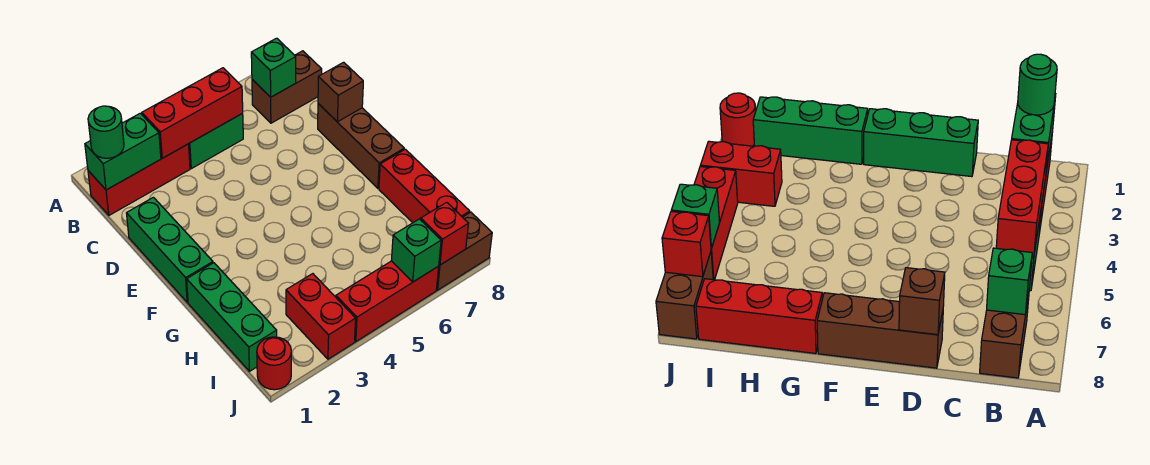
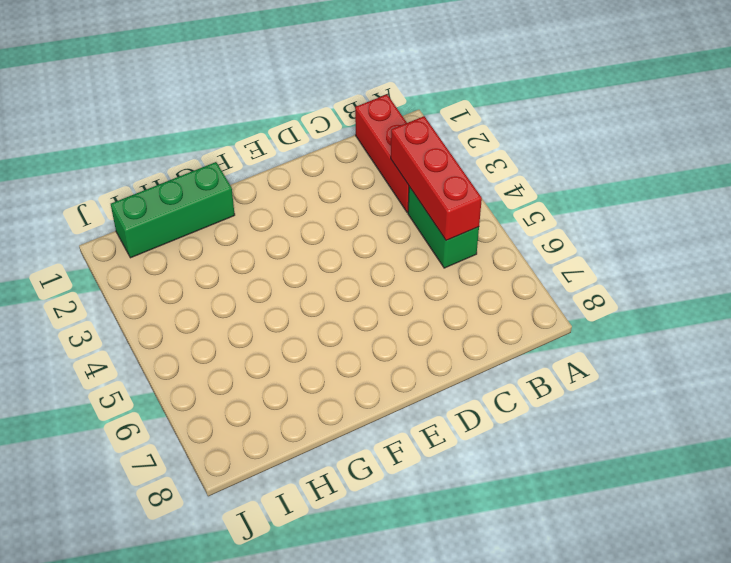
none -> brown brick B7:B8 level 1
none -> green brick D1:F1 level 1
none -> brown brick D8:F8 level 1

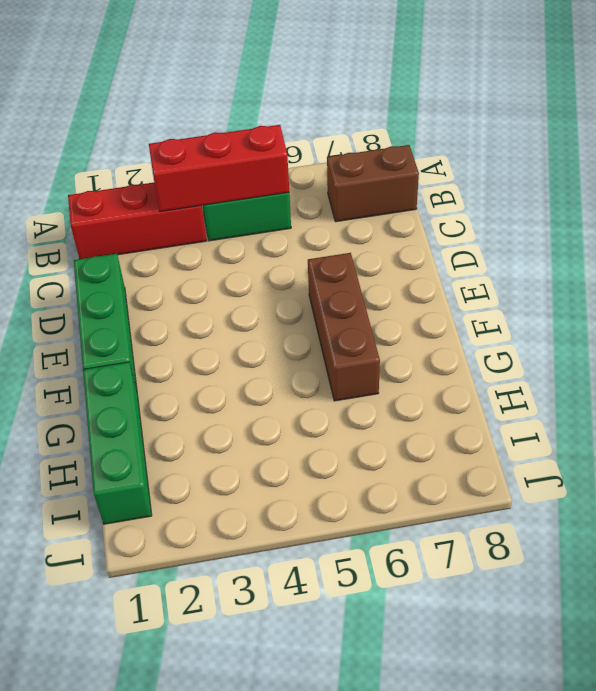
brown brick E6:G6 level 1 -> brown brick D8:F8 level 1
none -> red brick G8:I8 level 1
none -> red brick I3:J3 level 1
none -> red round brick J1 level 1

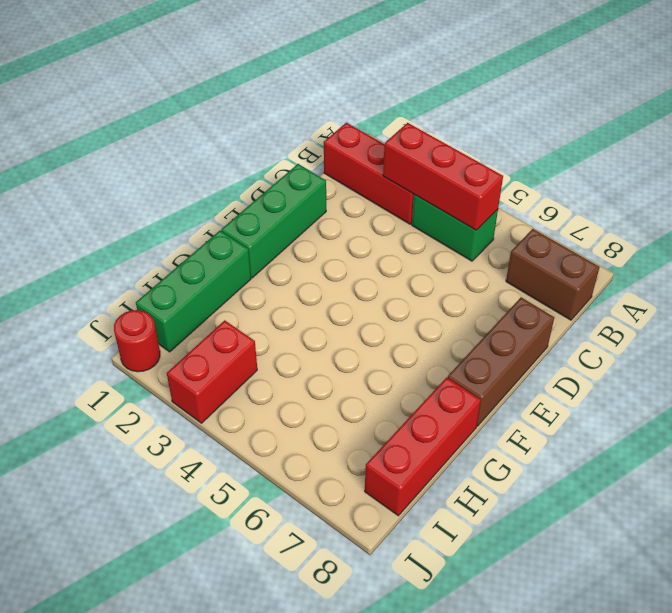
none -> red brick J4:J6 level 1
none -> brown brick J7:J8 level 1
none -> green brick B1:B2 level 2

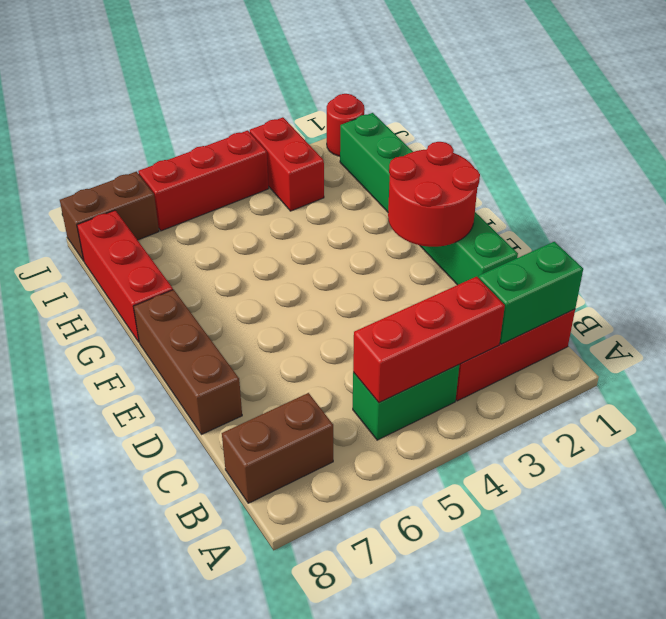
red round brick E1:F2 level 2 -> none
none -> green brick B7 level 2
none -> brown brick D8 level 2
none -> green brick J6 level 2

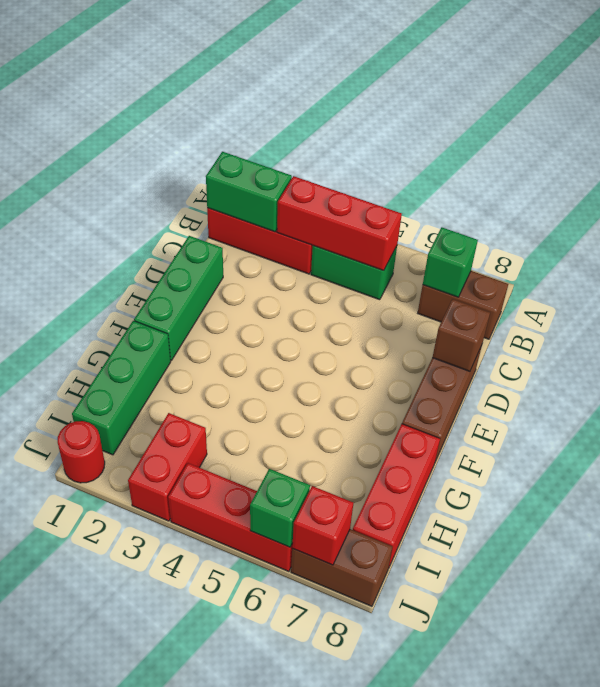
none -> green round brick B1 level 3

